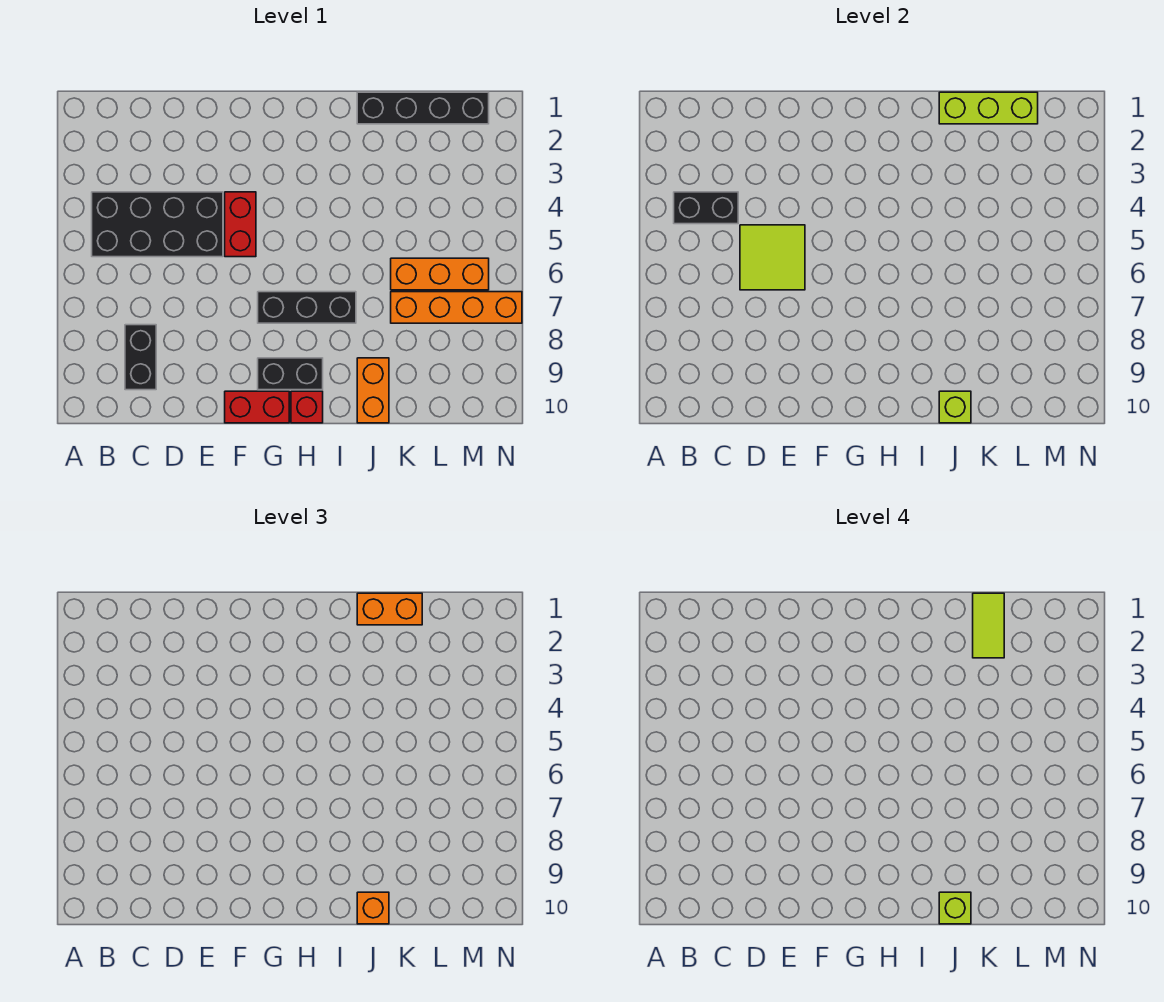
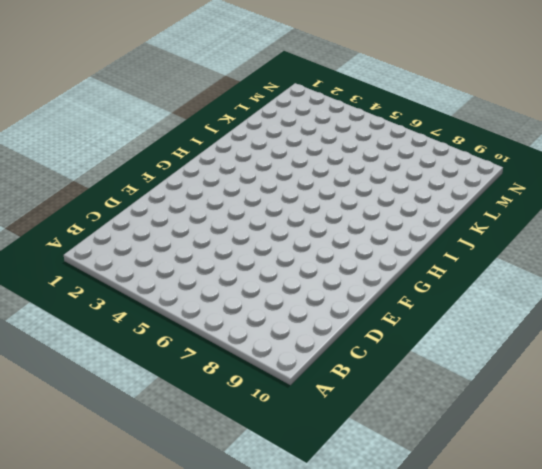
none -> black brick B4:E5 level 1
none -> black brick C8:C9 level 1
none -> red brick F4:F5 level 1

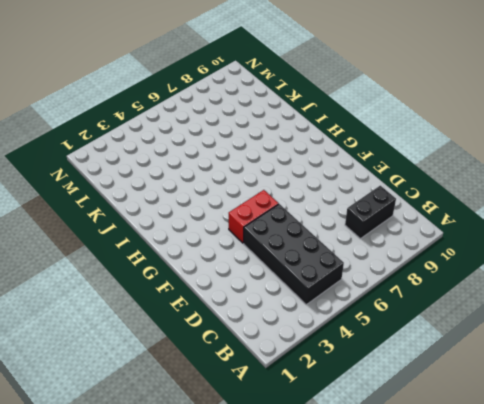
none -> red brick F10:G10 level 1
none -> black brick G7:I7 level 1
none -> black brick G9:H9 level 1

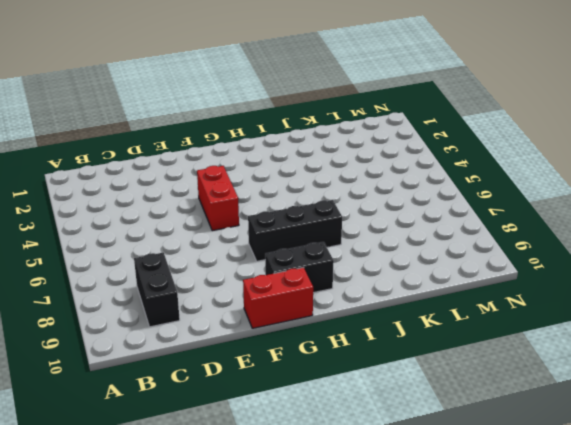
none -> black brick B4:E5 level 1
none -> red brick H10 level 1
none -> black brick J1:M1 level 1

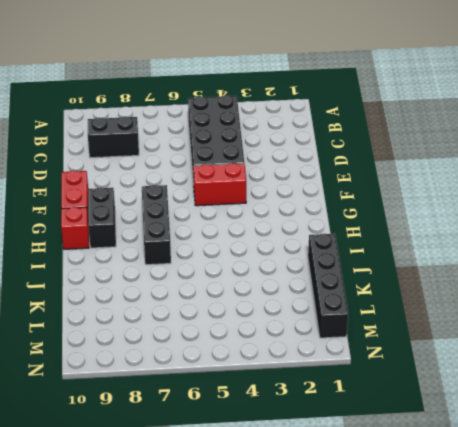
none -> orange brick J9:J10 level 1
none -> orange brick K6:M6 level 1
none -> orange brick K7:N7 level 1

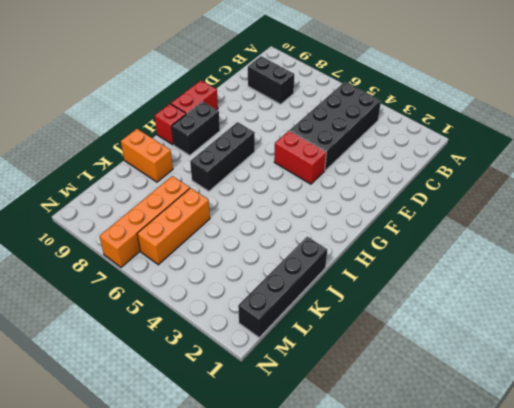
none -> black brick B4:C4 level 2
none -> lime tile D5:E6 level 2
none -> lime brick J1:L1 level 2

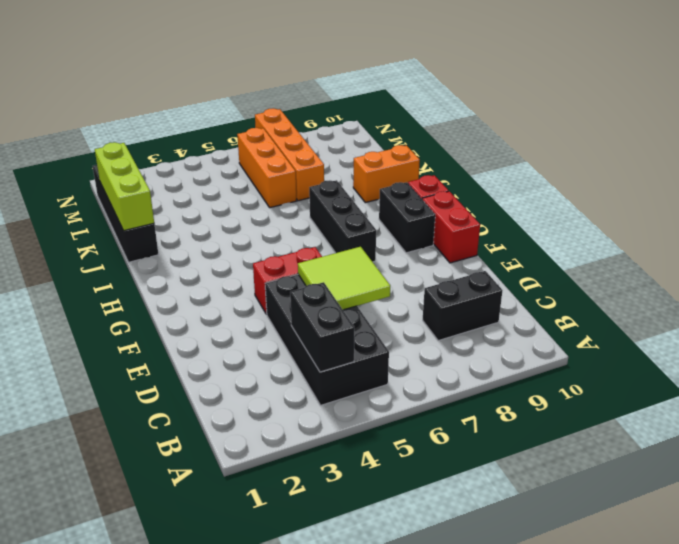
none -> lime brick J10 level 2
none -> orange brick J1:K1 level 3
none -> orange brick J10 level 3

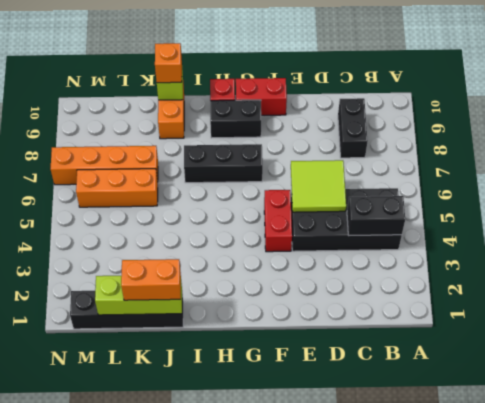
none -> lime brick J10 level 4
none -> lime tile K1:K2 level 4

